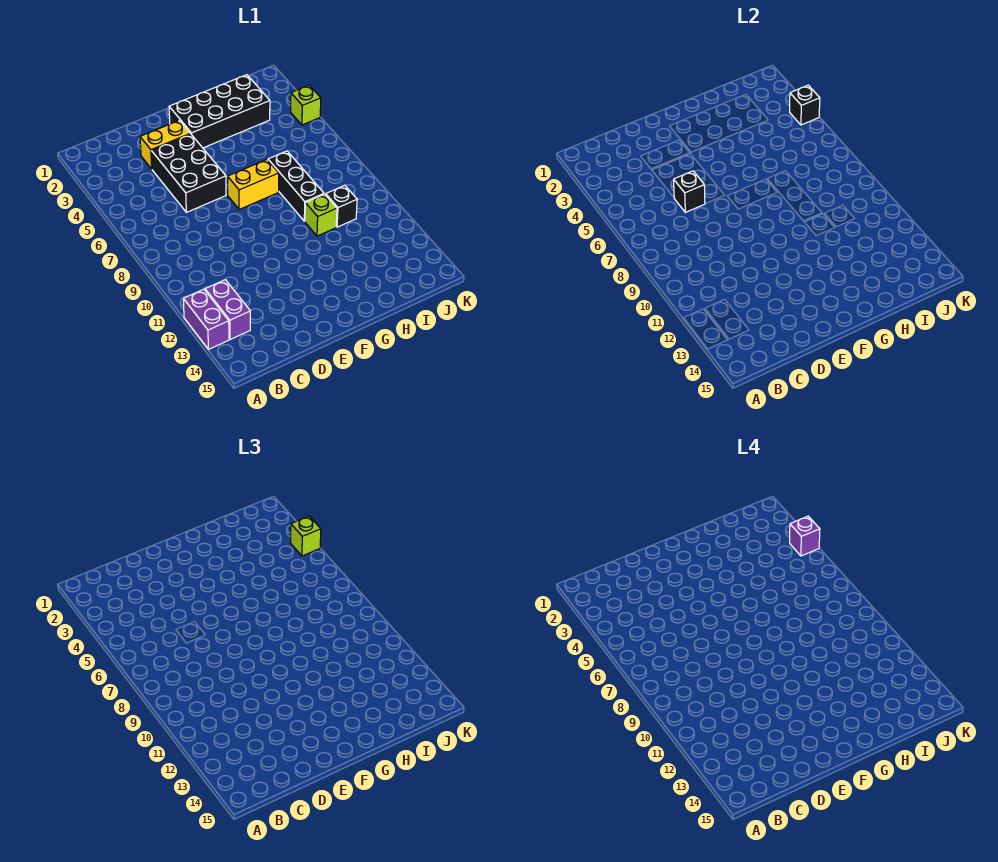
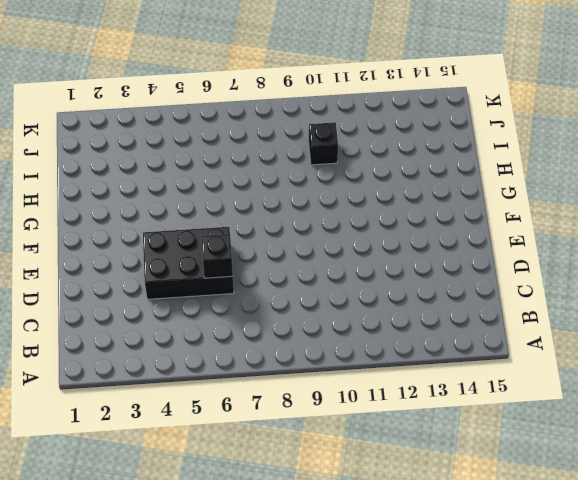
none -> purple brick A12:A13 level 1
none -> purple brick B12:B13 level 1
none -> yellow brick D3:E3 level 1

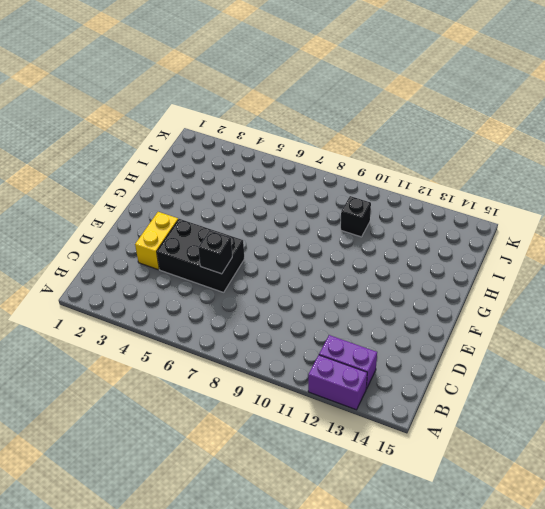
none -> black brick F2:I3 level 1
none -> yellow brick F7:G7 level 1
none -> black brick H7:H9 level 1

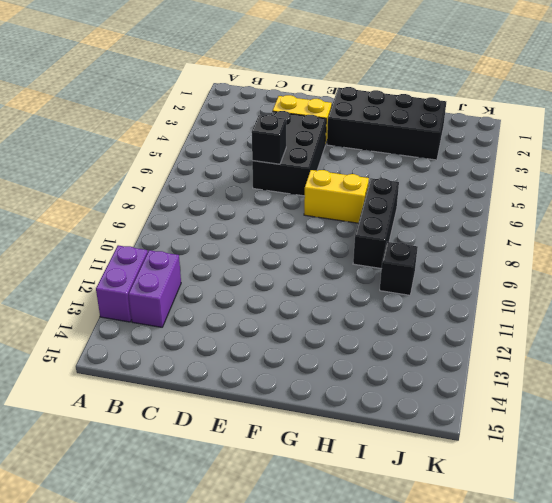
none -> lime brick H10 level 1
none -> lime brick K4 level 1
none -> black brick K4 level 2

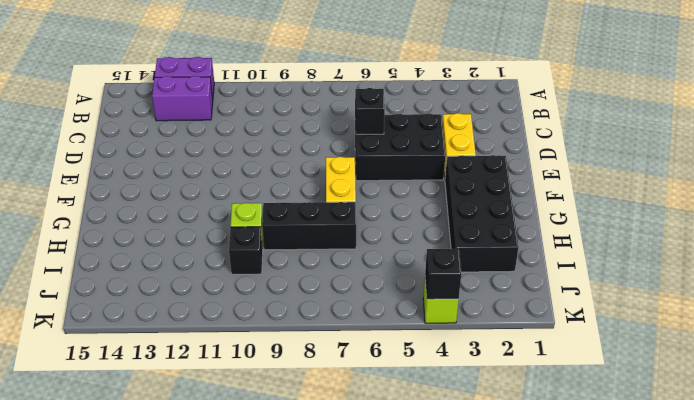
none -> lime brick K4 level 3
none -> purple brick K4 level 4

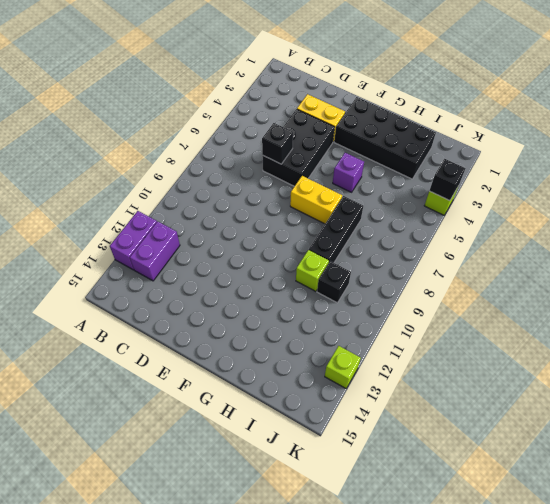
purple brick G5 level 1 -> purple brick K4 level 4
lime brick K13 level 1 -> lime brick K4 level 3

